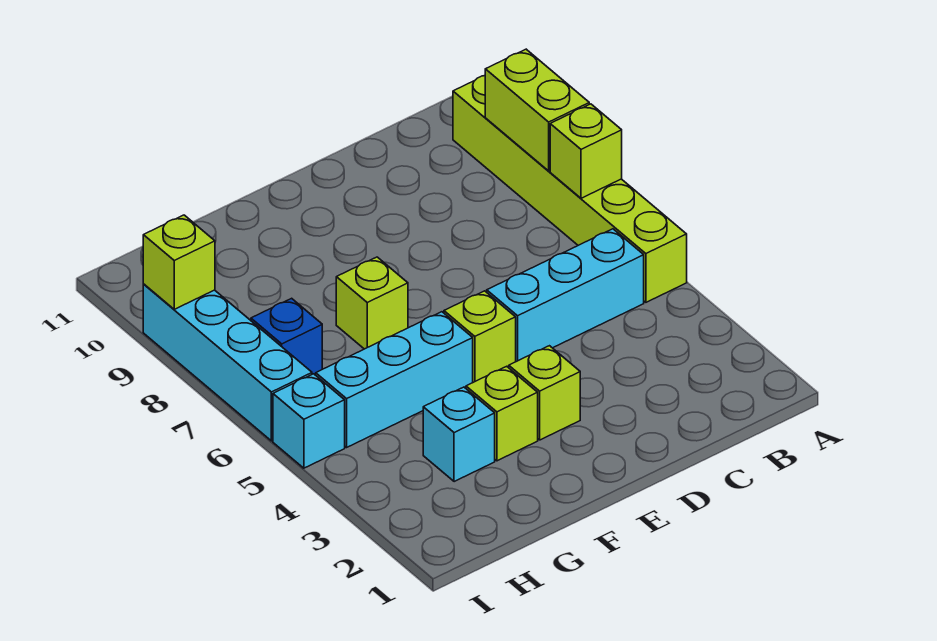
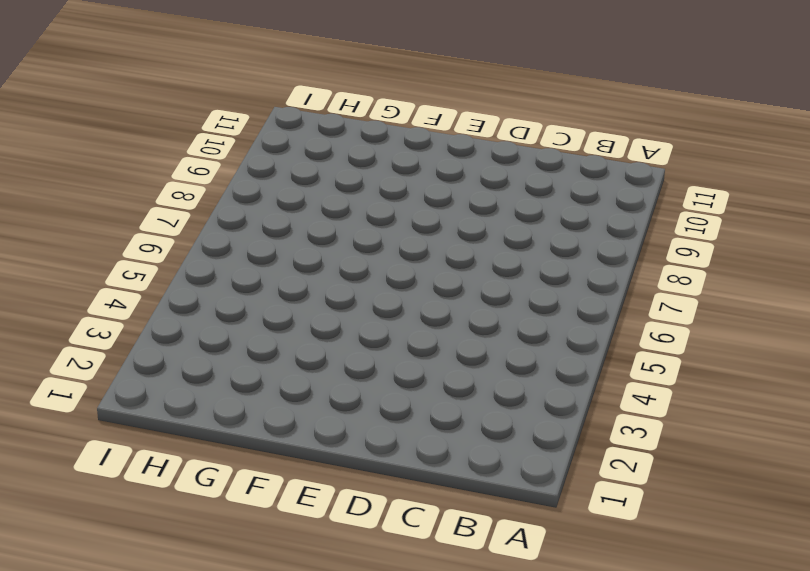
none -> lime brick A5:A10 level 1
none -> cyan brick B5:D5 level 1
none -> lime brick E3 level 1

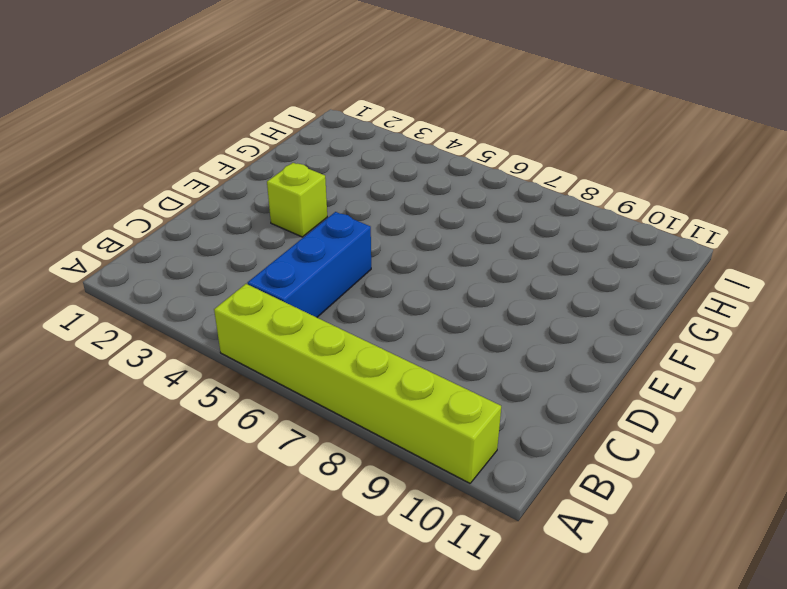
blue brick B5:D5 level 1 -> cyan brick B5:D5 level 1
none -> lime brick E5 level 1
none -> lime brick F3 level 1
none -> cyan brick F5:H5 level 1

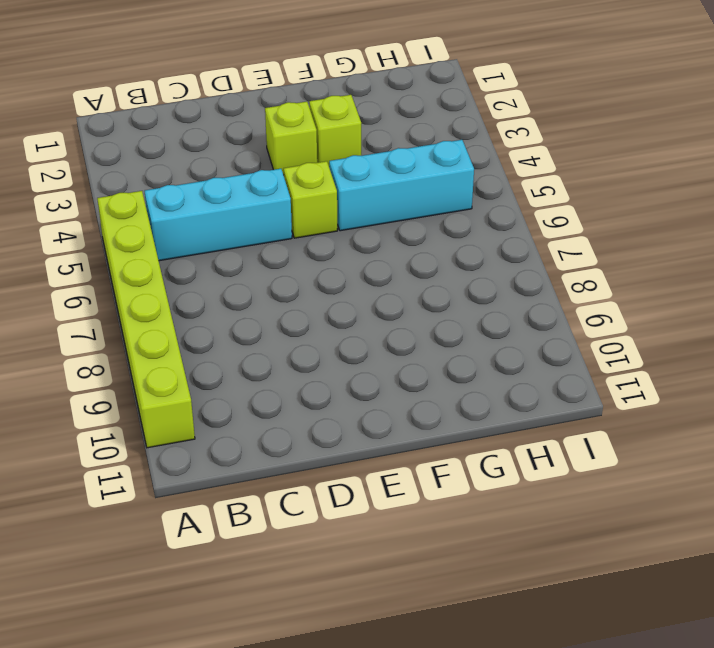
none -> lime brick F7 level 1
none -> cyan brick G3 level 1
none -> blue brick H7 level 1

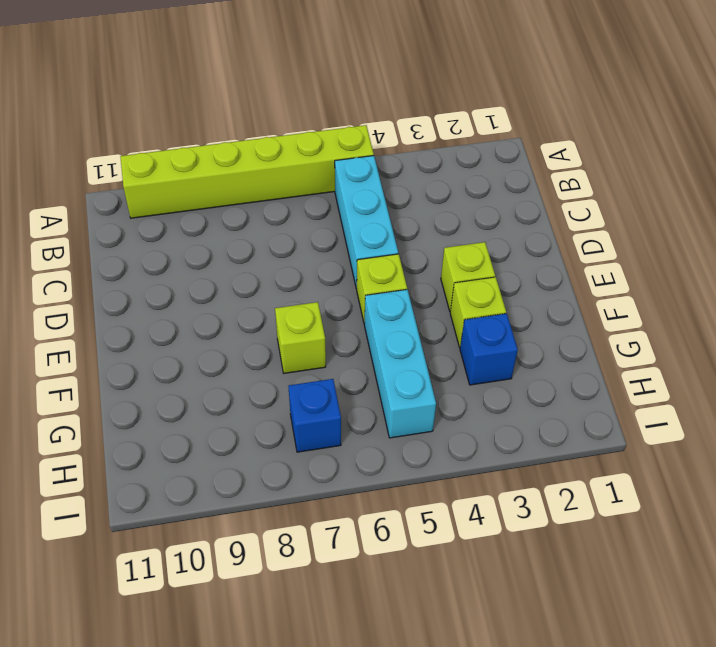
blue brick G3 level 1 -> cyan brick G3 level 1
none -> cyan brick I5 level 1
none -> cyan brick I6:I9 level 1
none -> lime brick A7 level 2

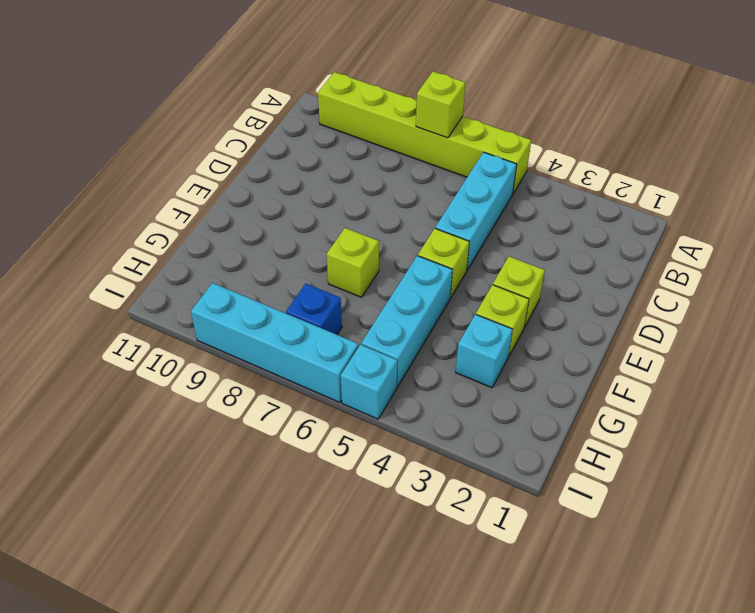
none -> lime brick A8:A9 level 2
none -> lime brick I9 level 2

